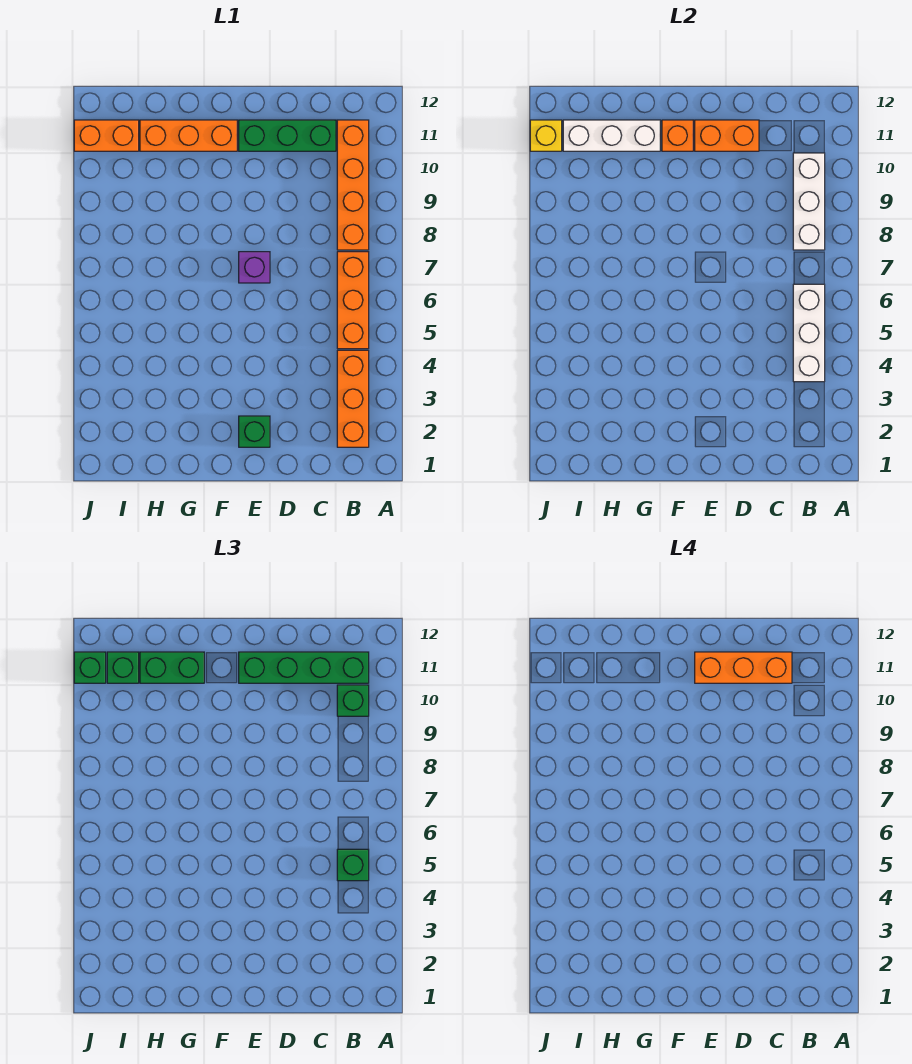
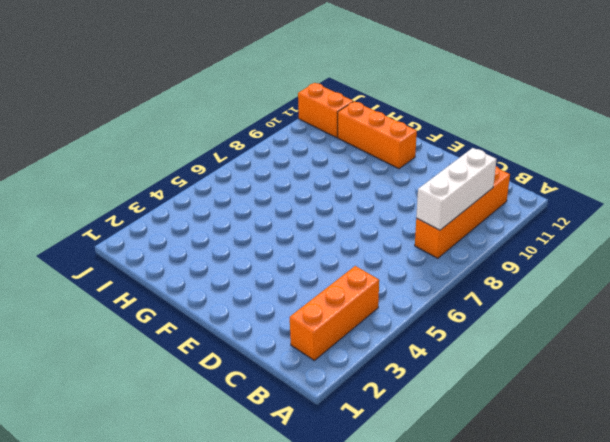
none -> orange brick B5:B7 level 1
none -> green brick C11:E11 level 1
none -> green brick E2 level 1

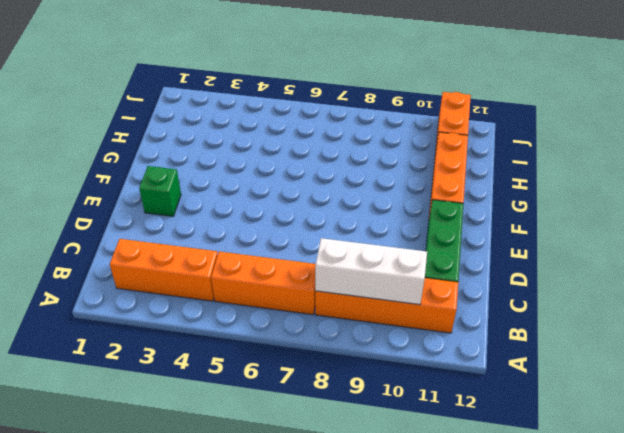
none -> purple brick E7 level 1
none -> white brick B4:B6 level 2
none -> orange brick D11:E11 level 2

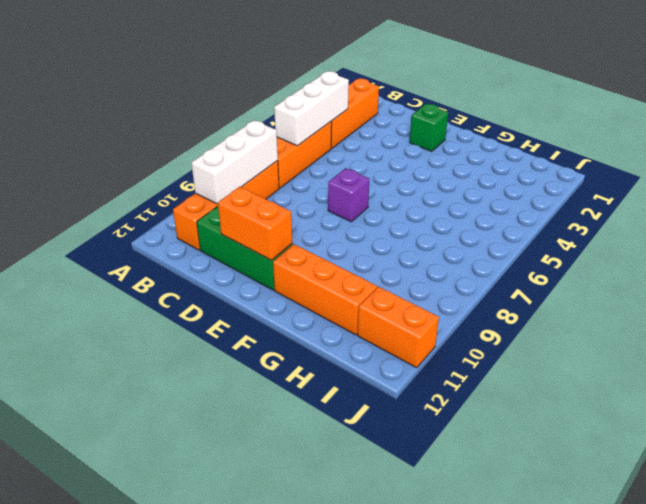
none -> orange brick F11 level 2
none -> white brick G11:I11 level 2
none -> yellow brick J11 level 2

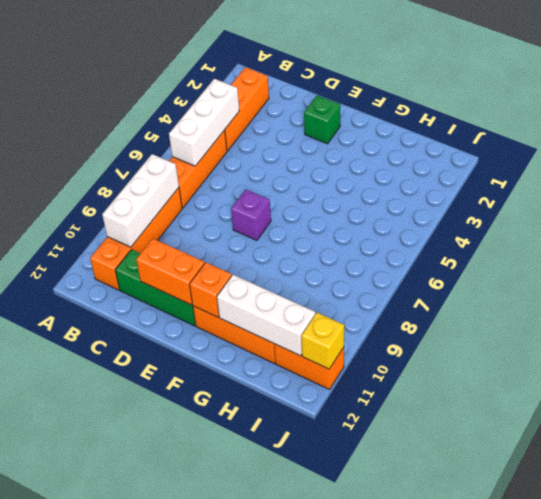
none -> green brick B5 level 3
none -> green brick B10 level 3
none -> green brick B11:E11 level 3

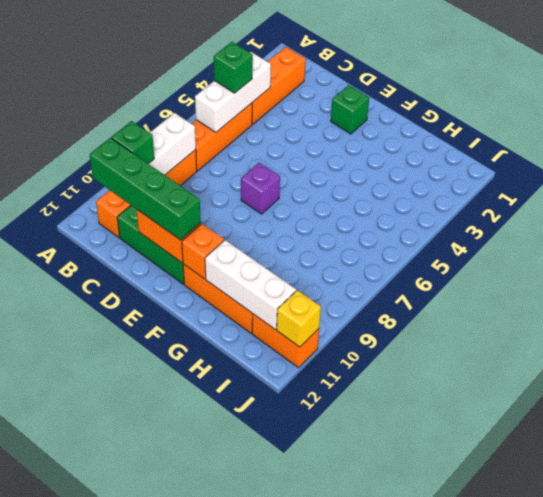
none -> green brick G11:H11 level 3
none -> green brick I11 level 3
none -> green brick J11 level 3

